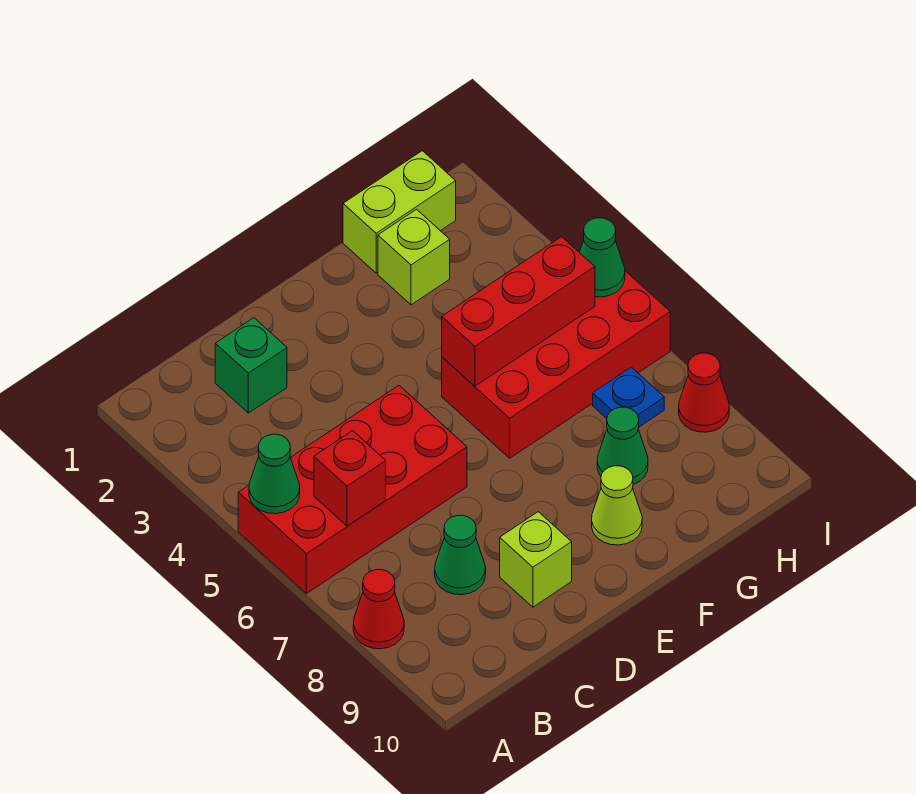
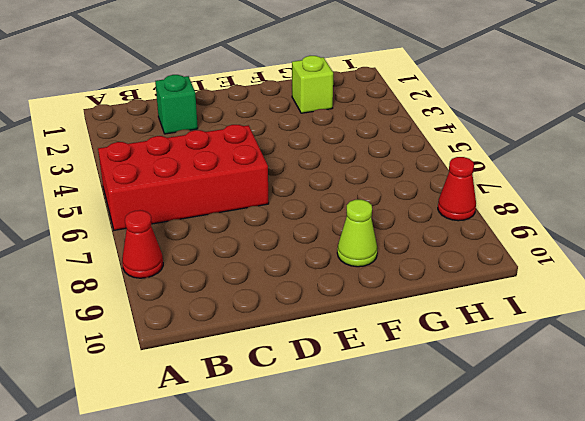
none -> green cone C8 level 1
none -> lime brick D9 level 1
none -> red brick F5:I6 level 1

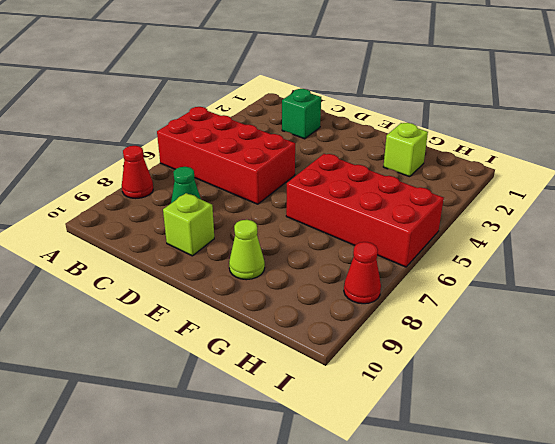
none -> lime brick G1:H1 level 1
none -> green cone G8 level 1
none -> blue plate H7 level 1

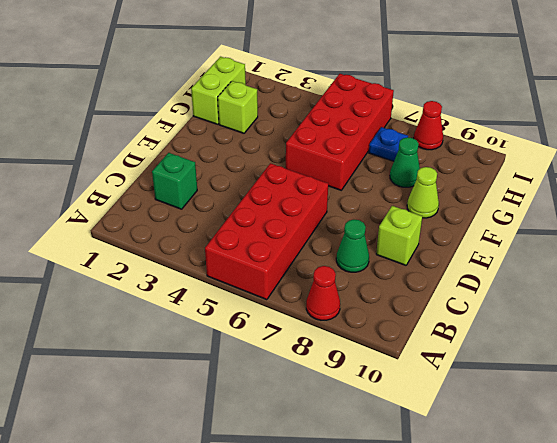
none -> green cone A5 level 2
none -> red brick B6 level 2
none -> red brick F5:H5 level 2

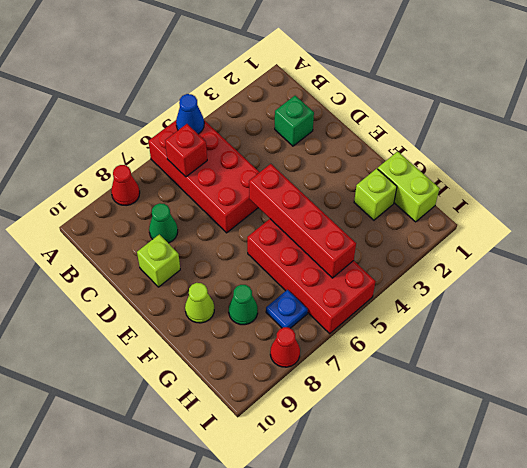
blue cone A5 level 2 -> green cone A5 level 2
red brick E5:H5 level 2 -> red brick F5:H5 level 2
none -> green cone I5 level 2

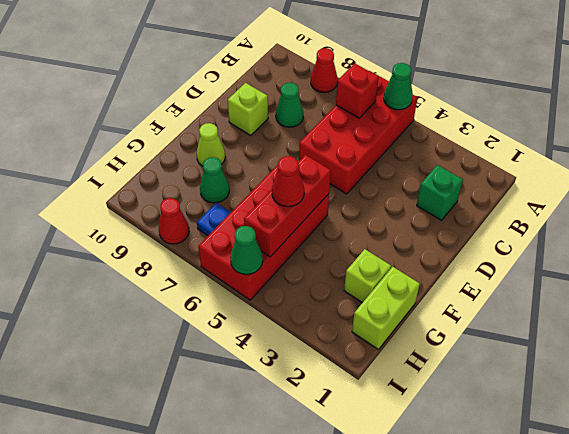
red cone G5 level 3 -> none

